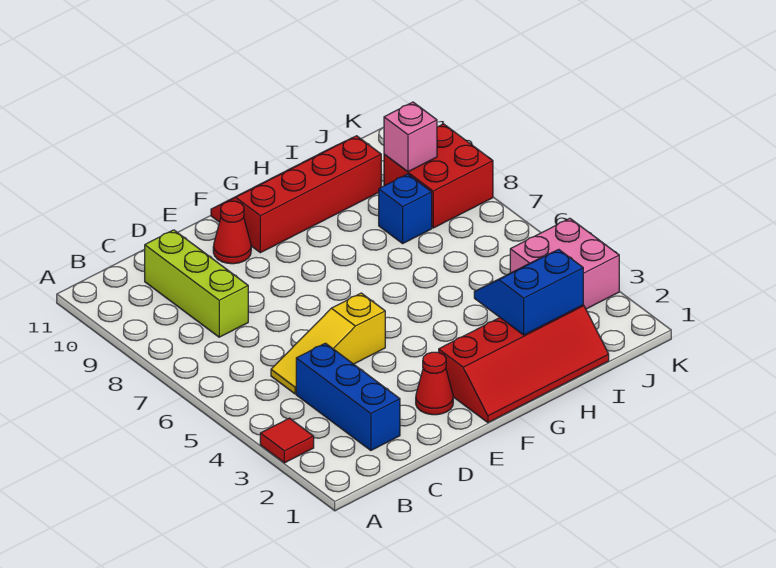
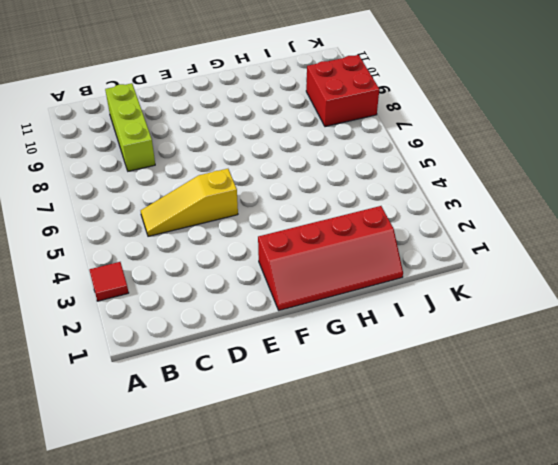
none -> blue brick C2:C4 level 1
none -> red cone E2 level 1
none -> red cone E10 level 1

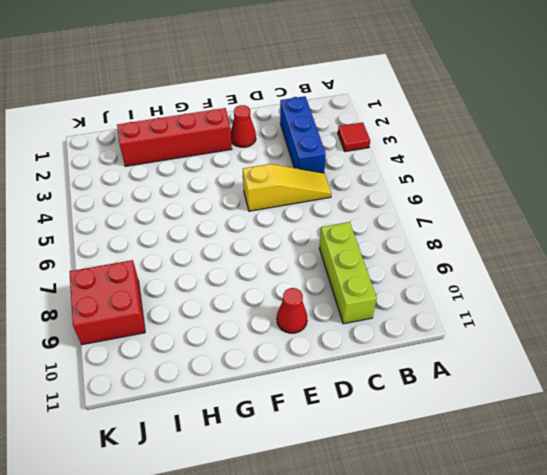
none -> red slope F10:I11 level 1 top 10
none -> blue brick I8 level 1
none -> pink brick J3:K4 level 1

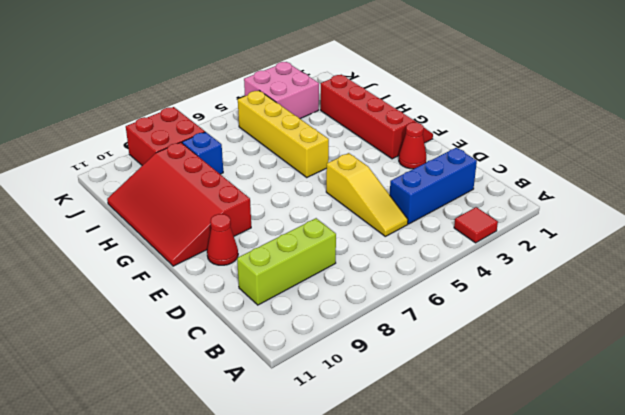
red slope F9:I11 level 1 top 9 -> red slope F10:I11 level 1 top 10
yellow brick G5:J5 level 1 -> none
none -> blue slope H2:I3 level 2 top 2
none -> pink brick J9 level 2

